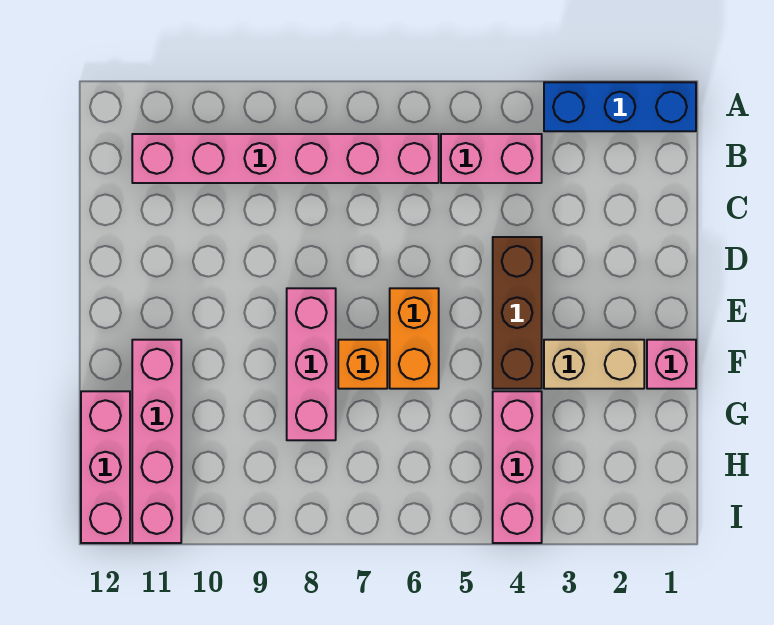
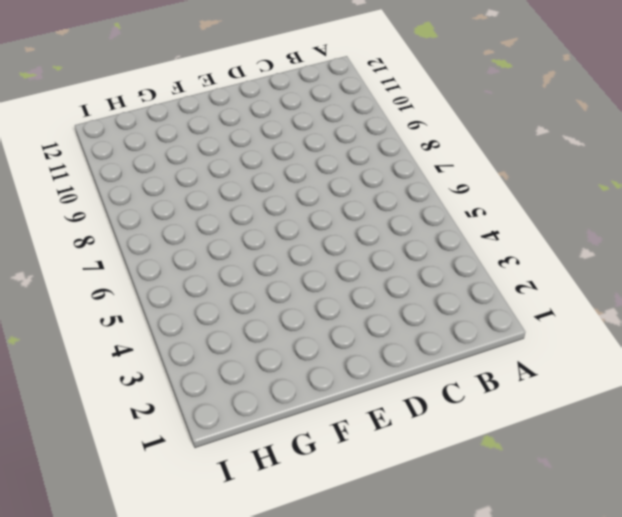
none -> blue brick A1:A3 level 1
none -> pink brick B4:B5 level 1
none -> pink brick B6:B11 level 1

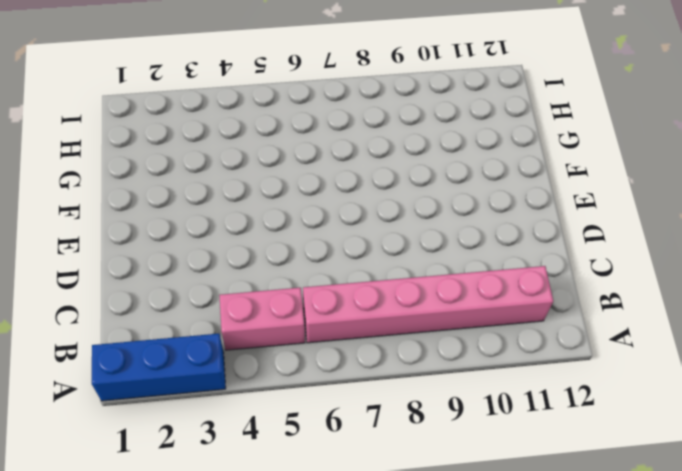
none -> brown brick D4:F4 level 1
none -> orange brick E6:F6 level 1
none -> pink brick E8:G8 level 1

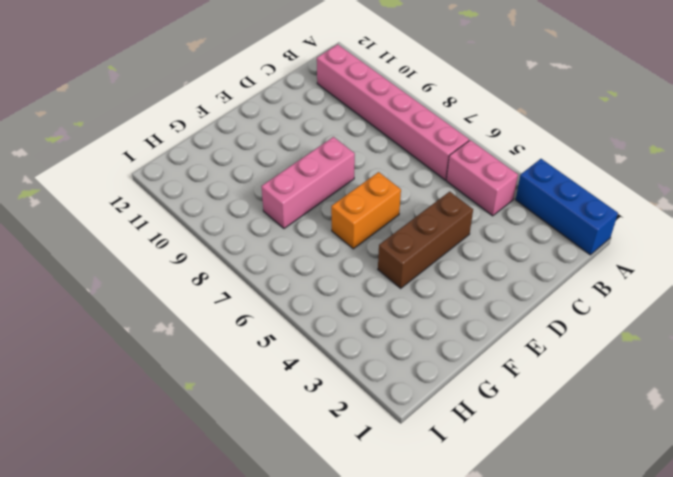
none -> pink brick F1 level 1
none -> tan brick F2:F3 level 1
none -> orange brick F7 level 1

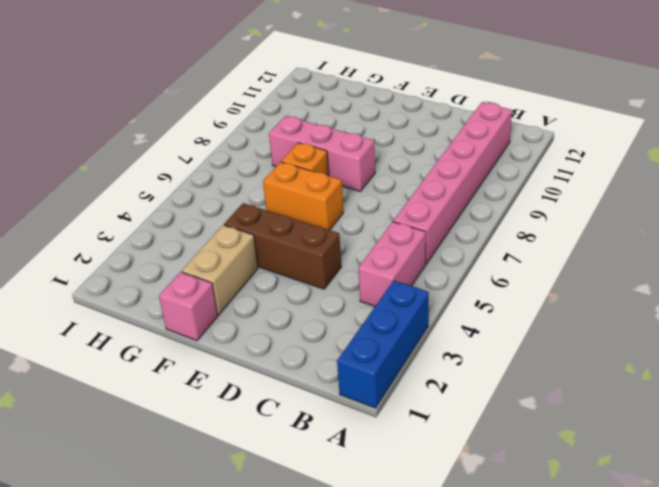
none -> pink brick F11:I11 level 1
none -> pink brick G4:I4 level 1
none -> pink brick G12:I12 level 1

